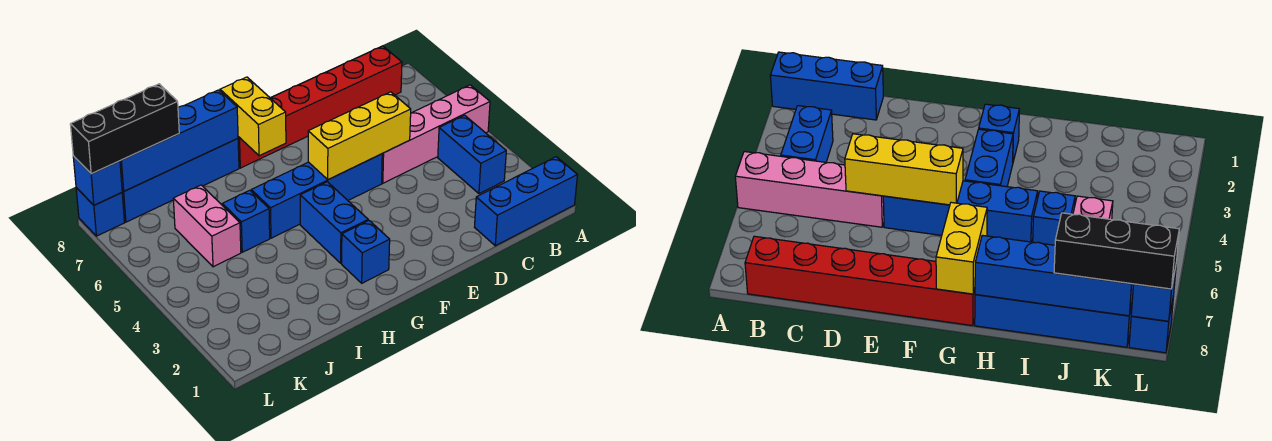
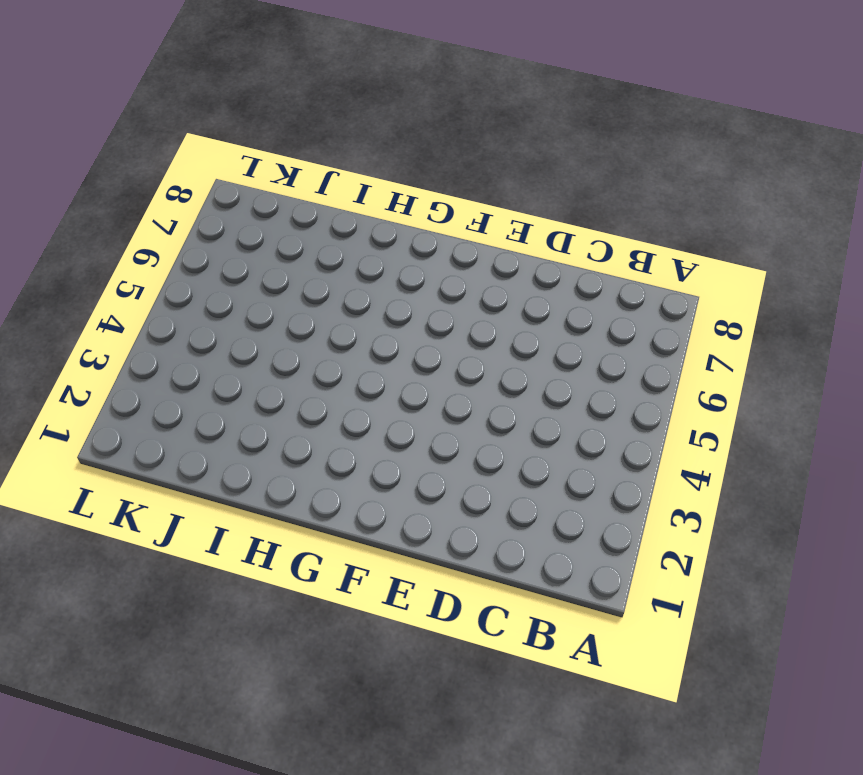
none -> blue brick A1:C1 level 1
none -> pink brick A5:D5 level 1
none -> blue brick B3:B4 level 1

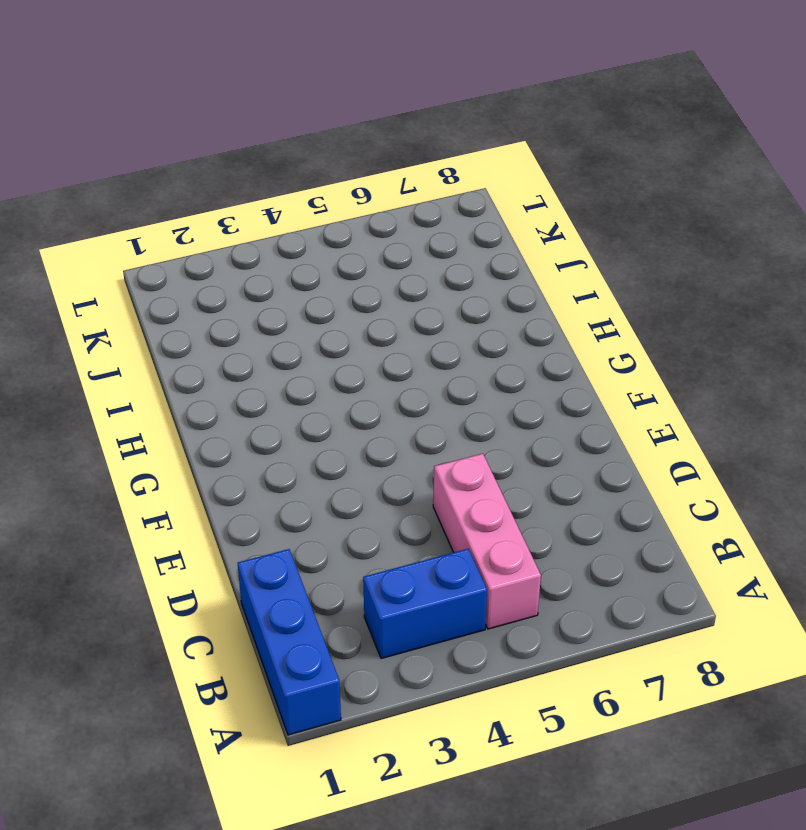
pink brick B5:D5 level 1 -> pink brick A5:D5 level 1
none -> red brick B8:G8 level 1
none -> blue brick E5:H5 level 1
none -> blue brick G2 level 1

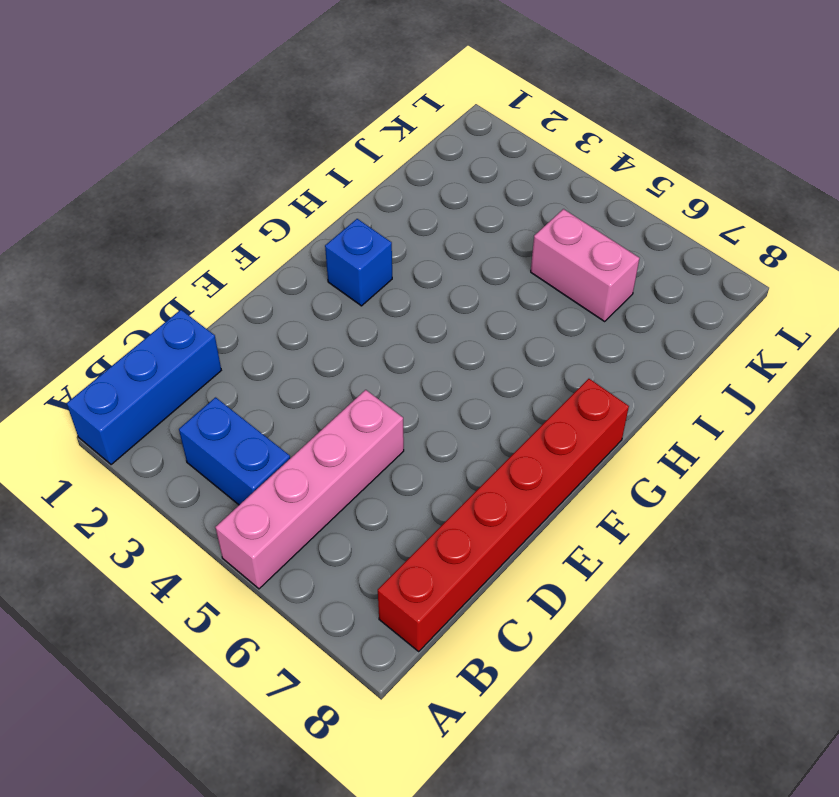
none -> blue brick E5:H5 level 1
none -> blue brick G3:G4 level 1
none -> blue brick H8:K8 level 1

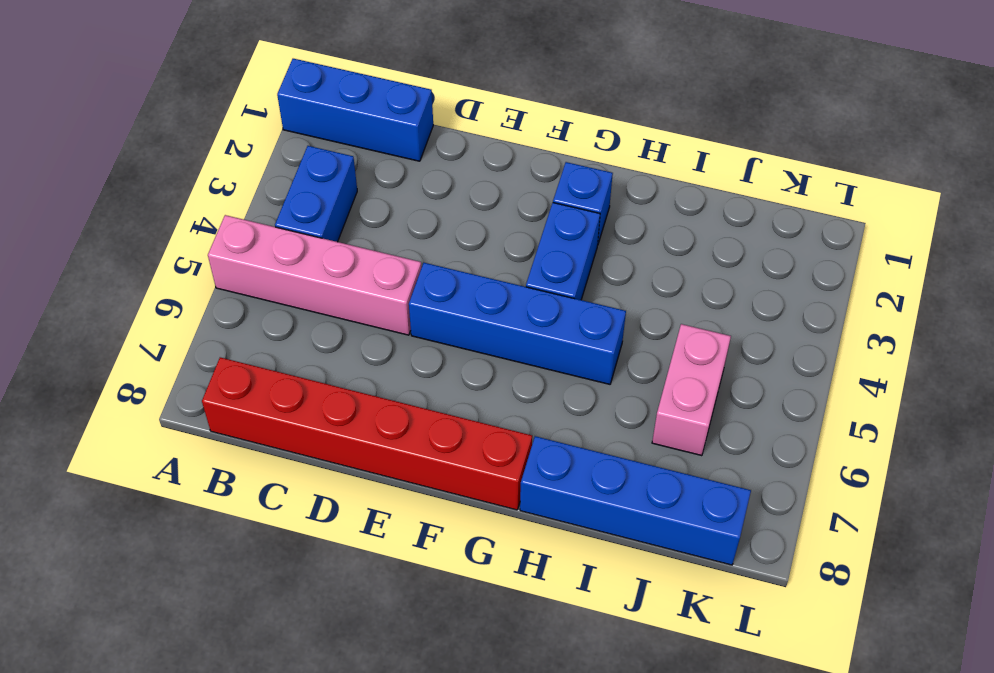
none -> blue brick I5 level 1
none -> blue brick L8 level 1
none -> yellow brick D5:F5 level 2

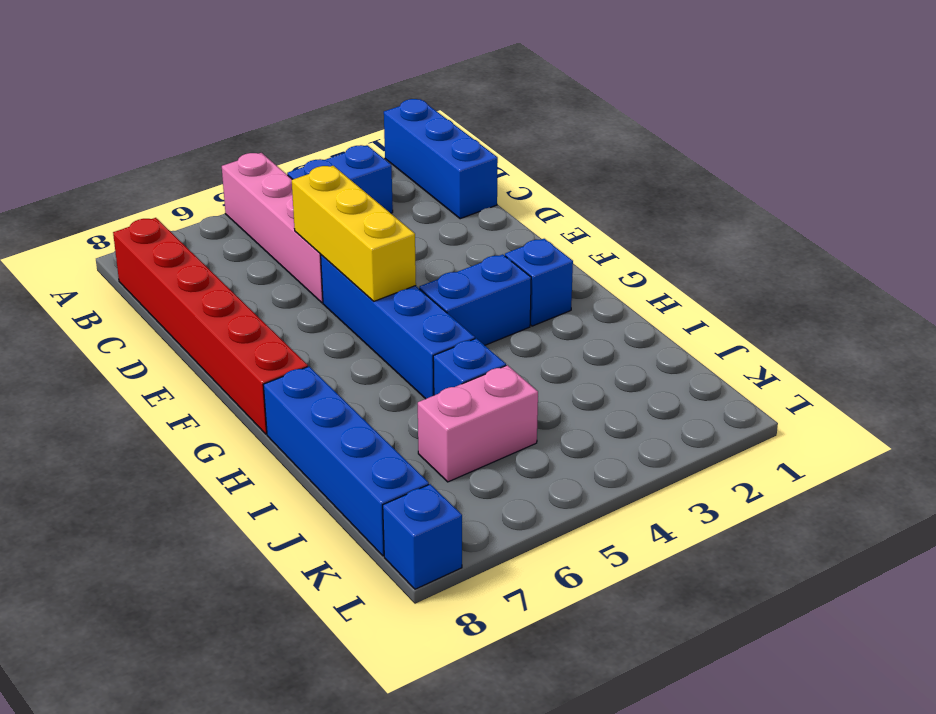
none -> yellow brick G7:G8 level 2
none -> blue brick H8:K8 level 2
none -> blue brick L8 level 2

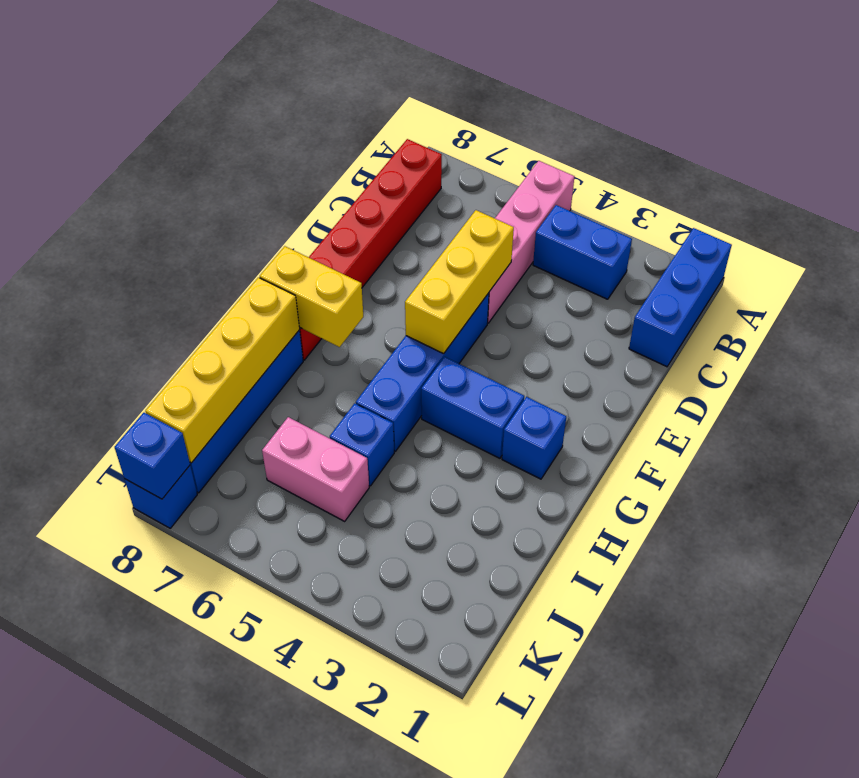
yellow brick H8:K8 level 2 -> blue brick H8:K8 level 2
none -> black brick J8:L8 level 3

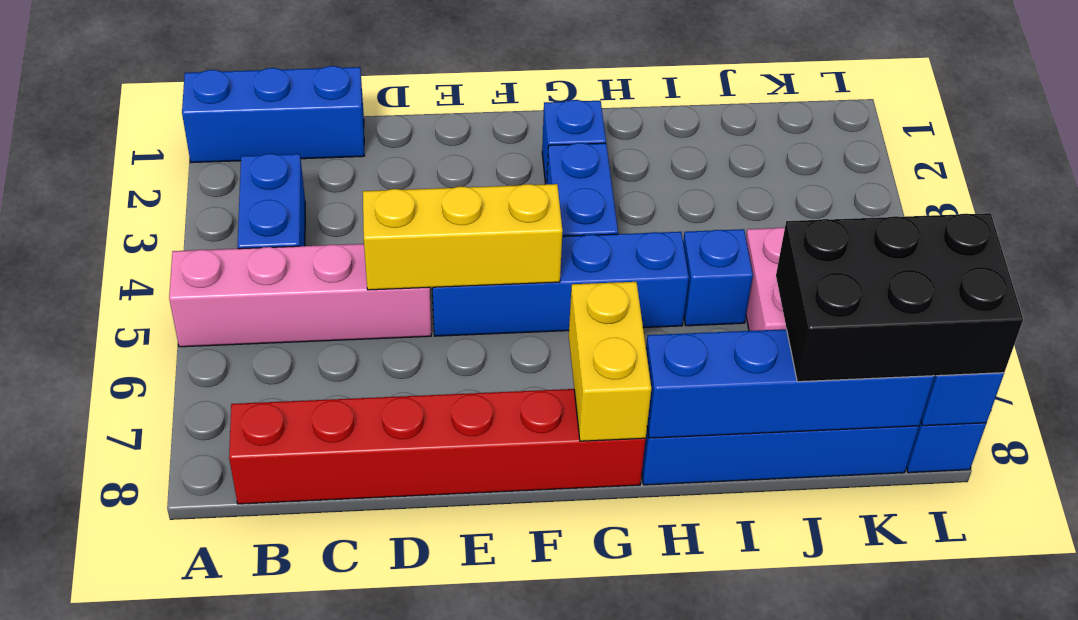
black brick J7:L8 level 3 -> black brick J8:L8 level 3

